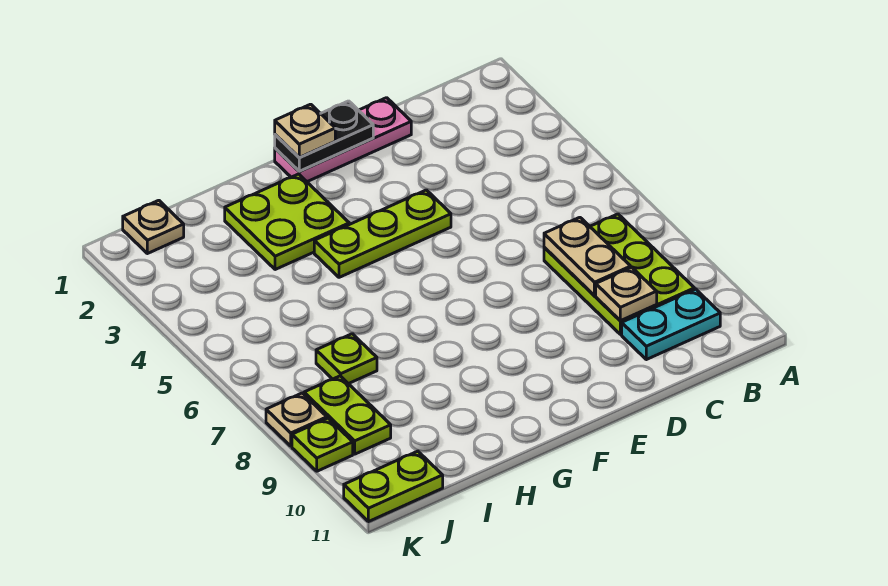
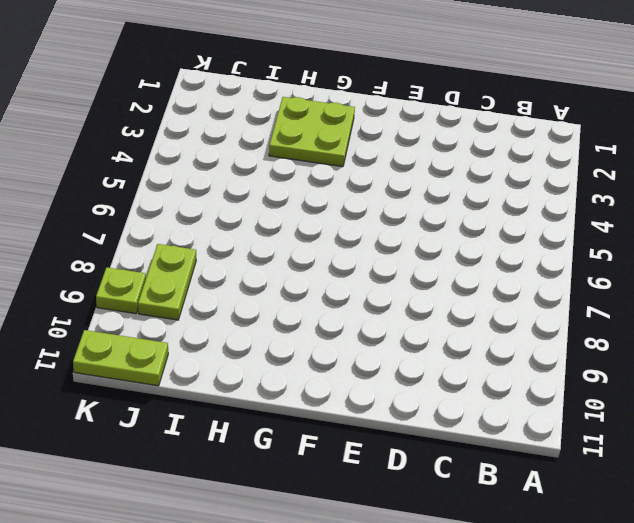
none -> lime plate B7:C9 level 1
none -> cyan plate B10:C10 level 1
none -> pink plate D1:F1 level 1

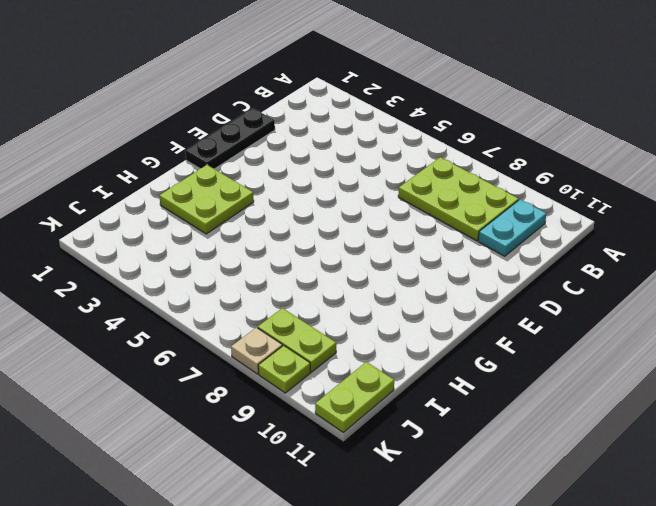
black plate D1:F1 level 1 -> pink plate D1:F1 level 1
none -> lime plate E4:G4 level 1
none -> lime plate I7 level 1
none -> tan plate J1 level 1

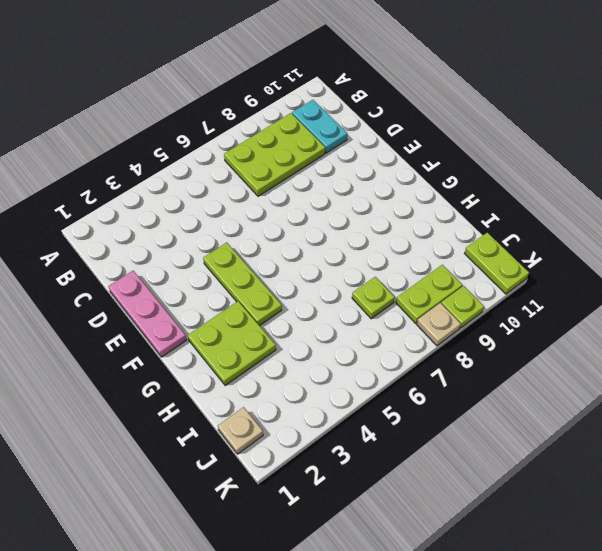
none -> tan plate C7:C8 level 2
none -> tan plate C9 level 2
none -> black plate E1:F1 level 2

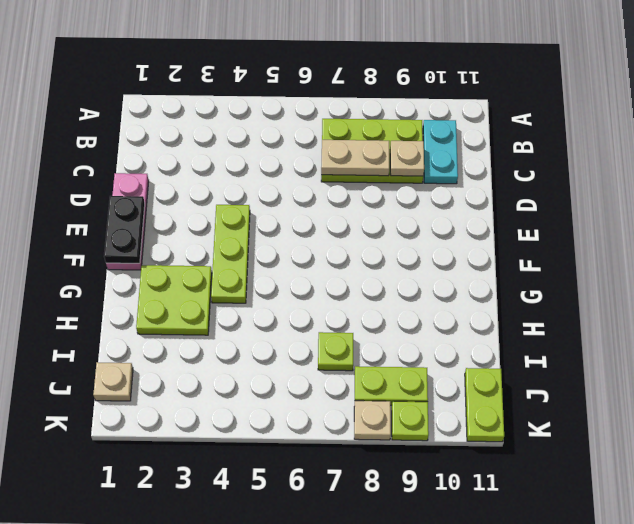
none -> tan plate F1 level 3

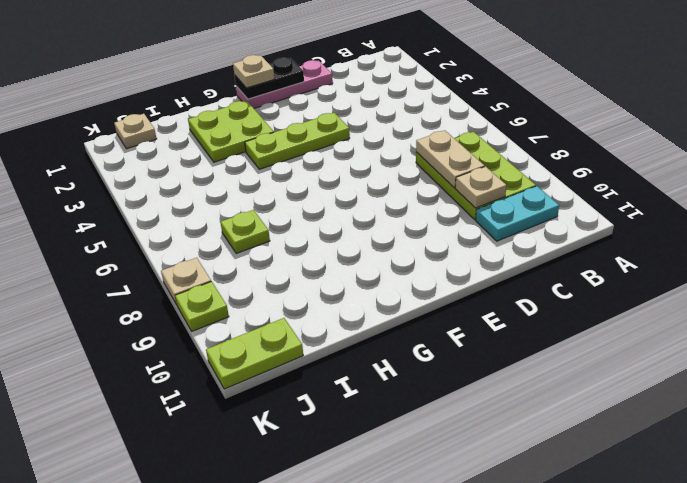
none -> lime plate J8:J9 level 1

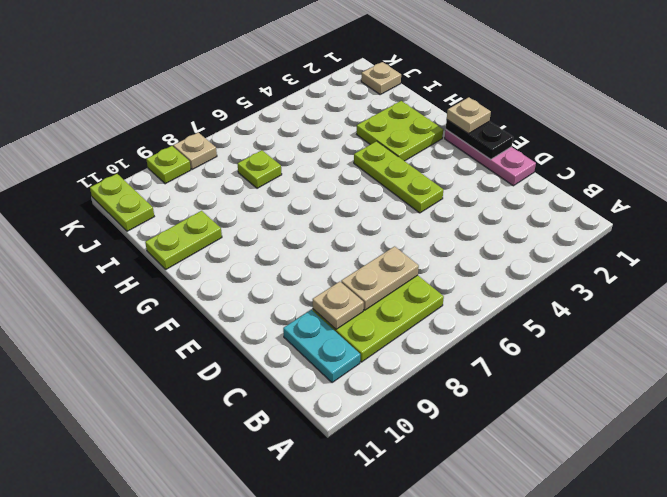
lime plate H10:H11 level 1 -> lime plate J8:J9 level 1

